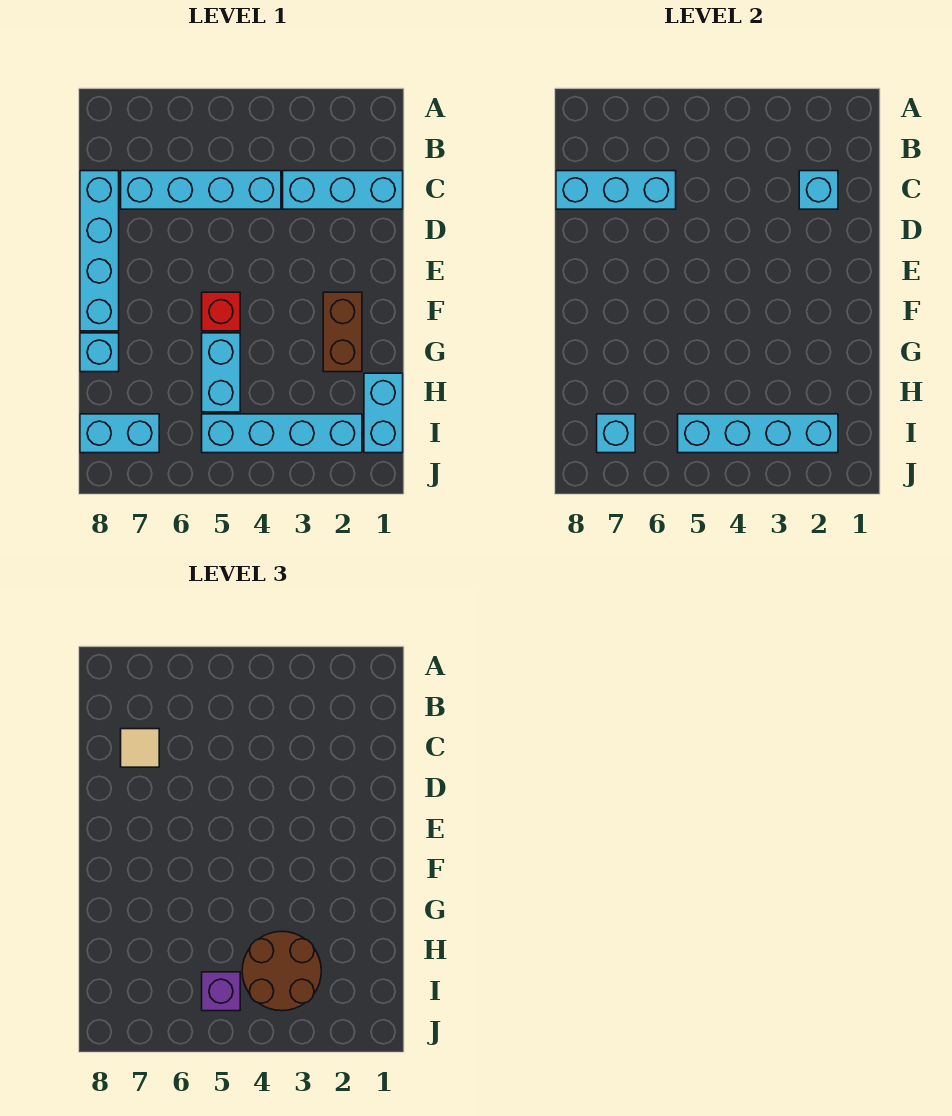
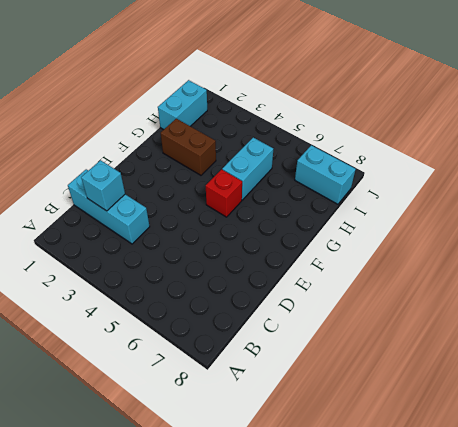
brown brick G2:G3 level 1 -> brown brick F2:G2 level 1
none -> cyan brick C4:C7 level 1
none -> cyan brick C8:F8 level 1
none -> cyan brick G8 level 1

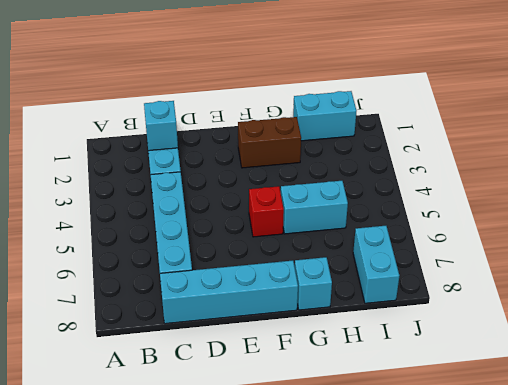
none -> cyan brick I2:I5 level 1
none -> cyan brick C6:C8 level 2
none -> cyan brick I2:I5 level 2

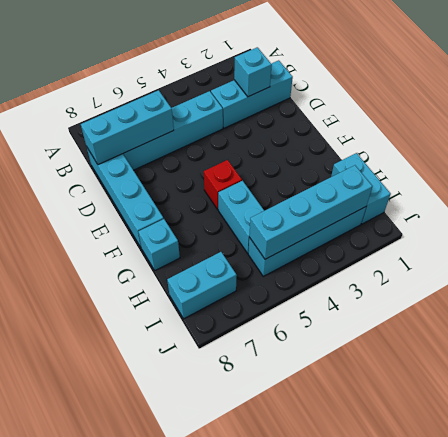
none -> brown brick F2:G2 level 1
none -> cyan brick I7 level 2
none -> tan tile C7 level 3

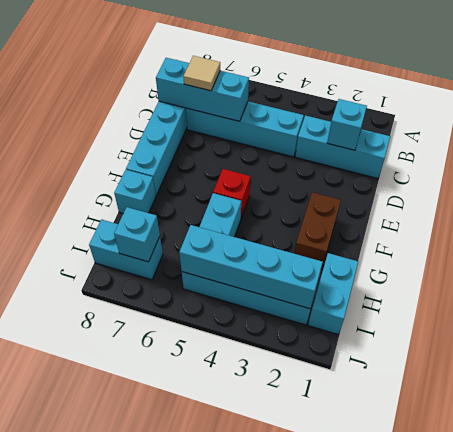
none -> brown round brick H3:I4 level 3
none -> purple brick I5 level 3

